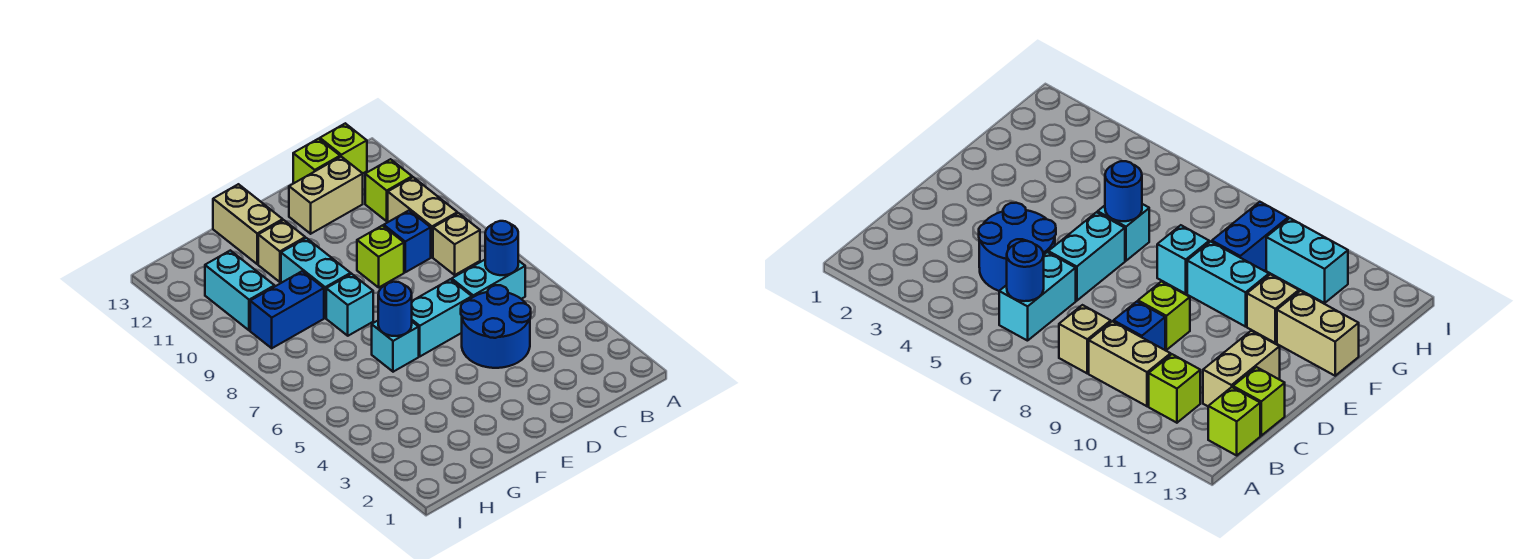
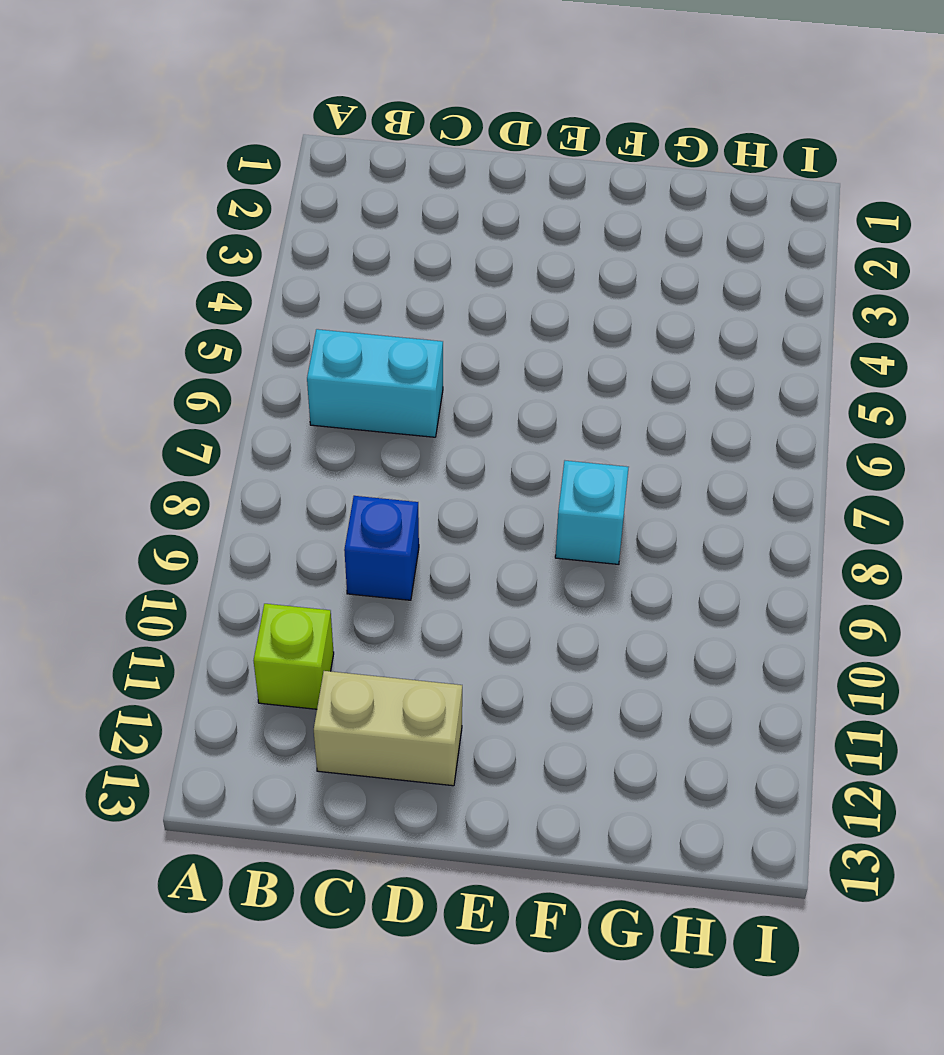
none -> tan brick B8 level 1
none -> tan brick B9:B10 level 1
none -> lime brick B13 level 1

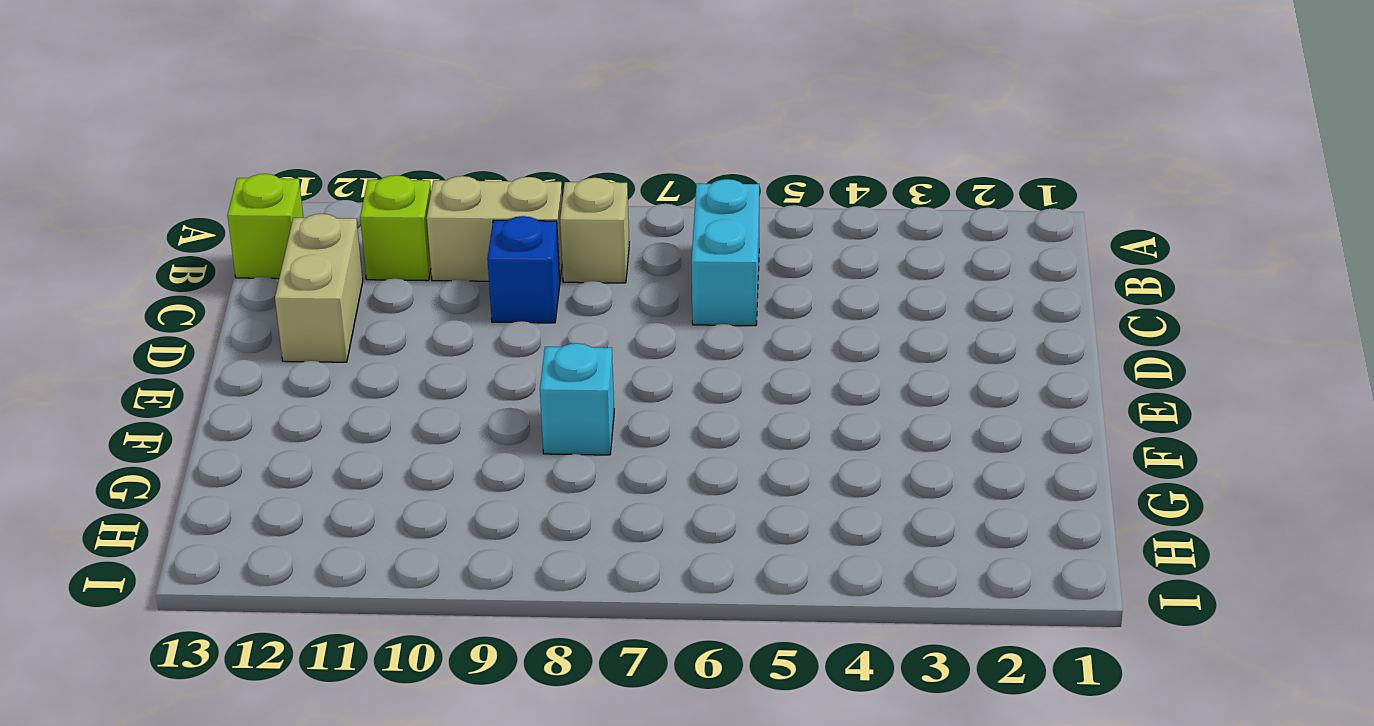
none -> blue round brick C4:D5 level 1
none -> lime brick C13 level 1
none -> cyan brick D6:E6 level 1

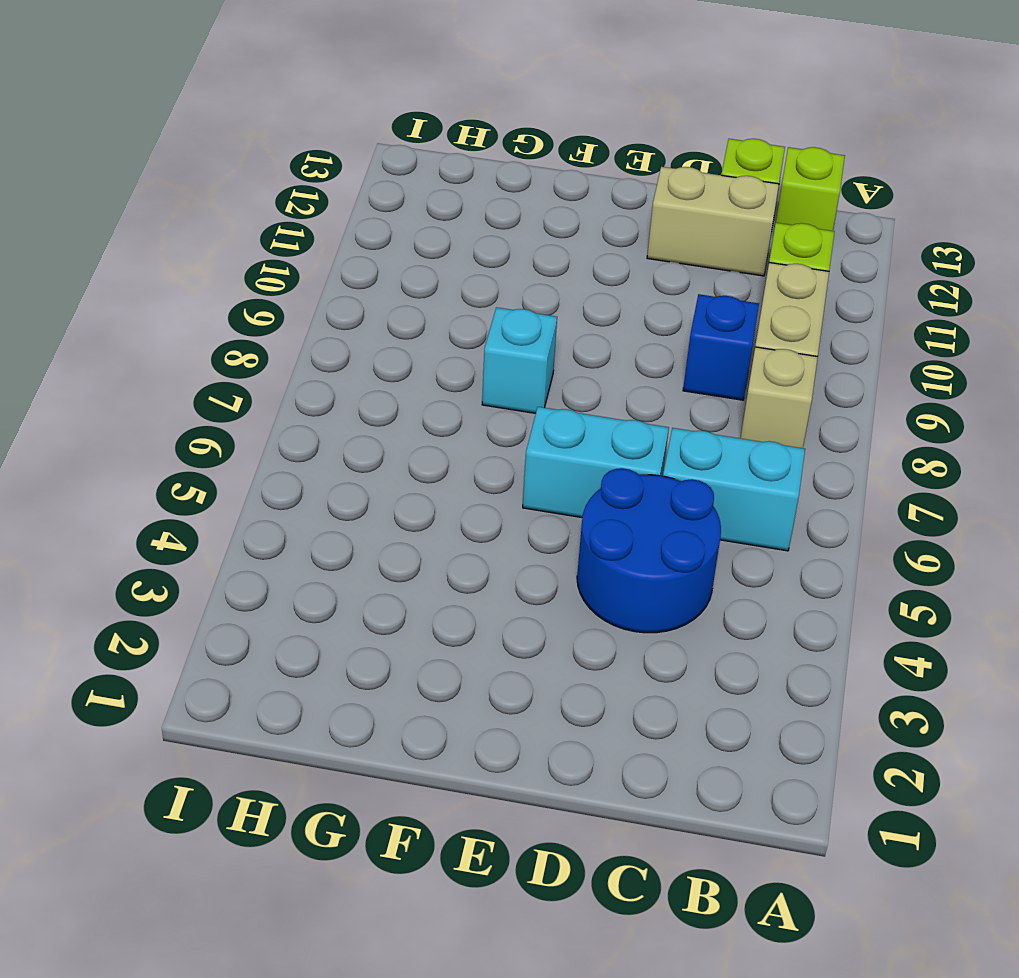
none -> lime brick D9 level 1
none -> cyan brick F6 level 1
none -> cyan brick F9:F10 level 1

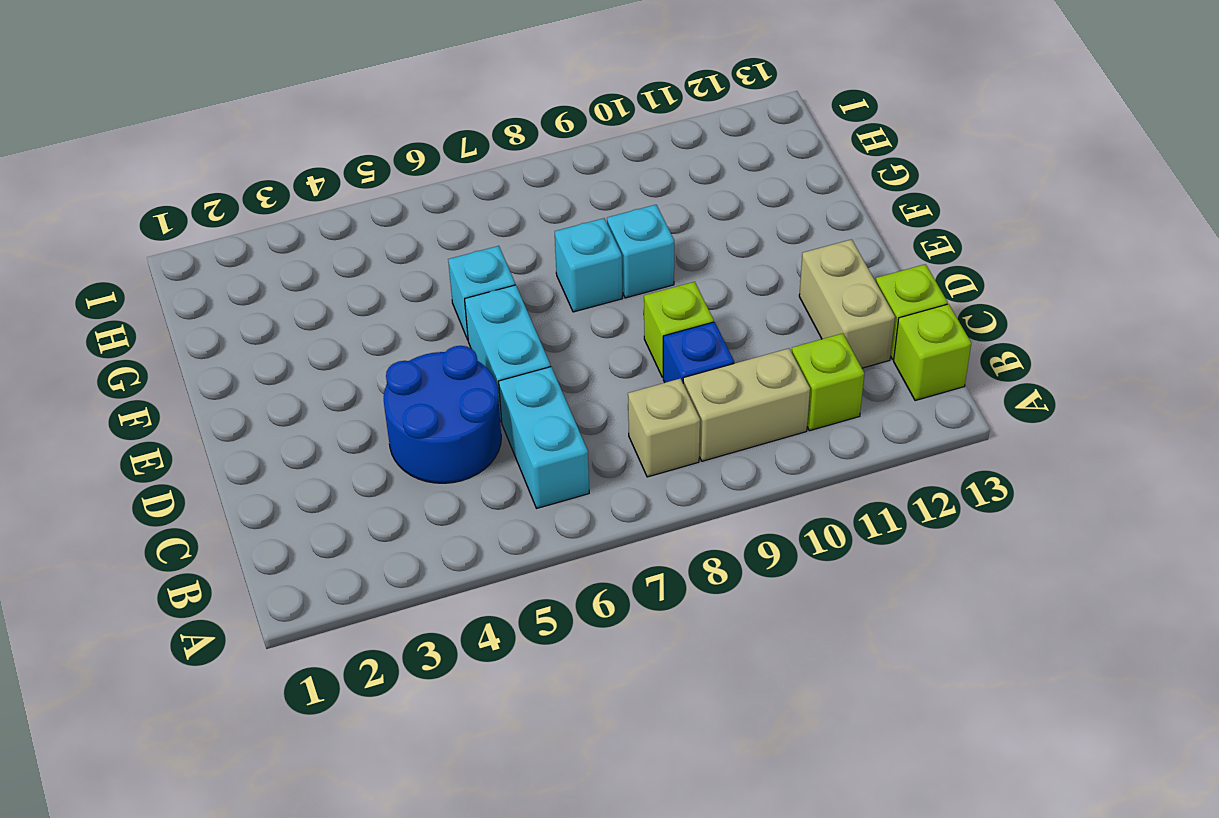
cyan brick F9 level 1 -> cyan brick F9:F10 level 1
none -> tan brick F11 level 1
none -> tan brick F12:F13 level 1
none -> blue brick G9:H9 level 1

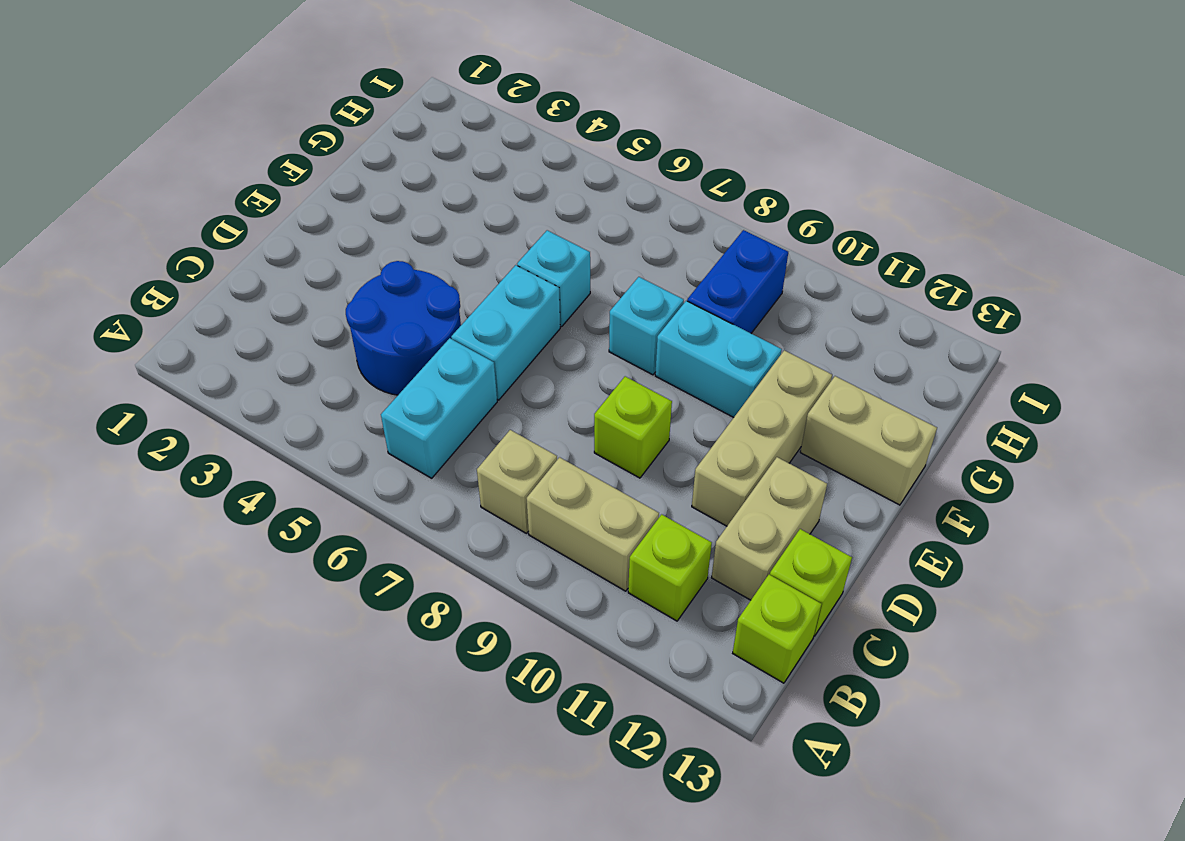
tan brick D11:F11 level 1 -> tan brick F11 level 1
none -> blue brick C9 level 1
none -> cyan brick H10:H11 level 1
none -> blue round brick B6 level 2

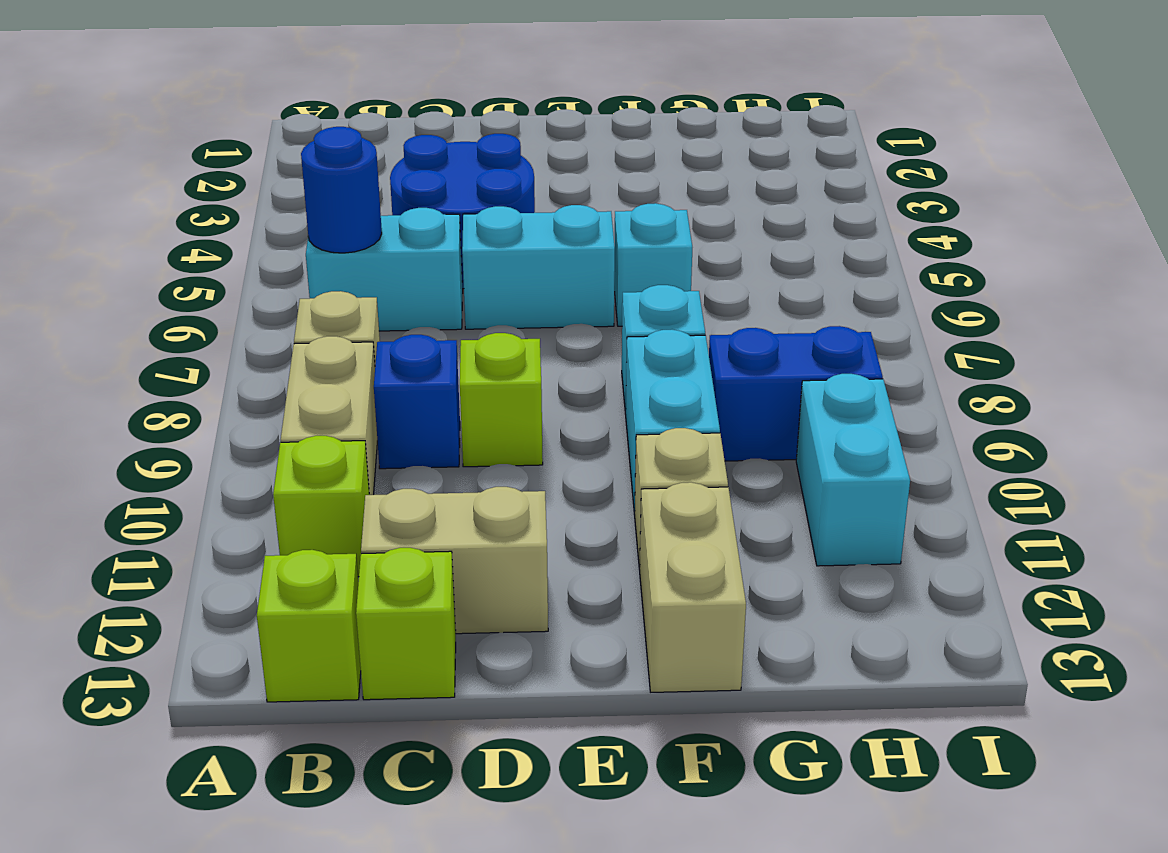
none -> blue round brick F6 level 2

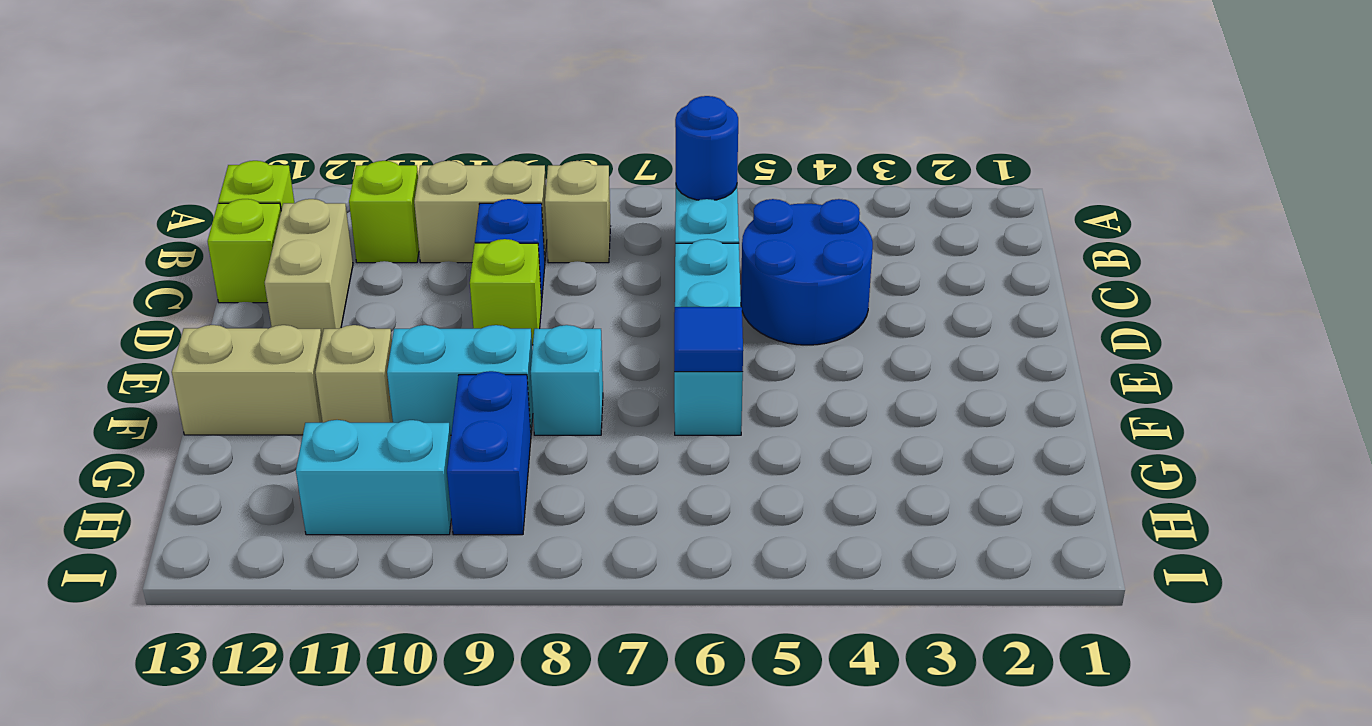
blue tile F6 level 2 -> blue round brick F6 level 2

